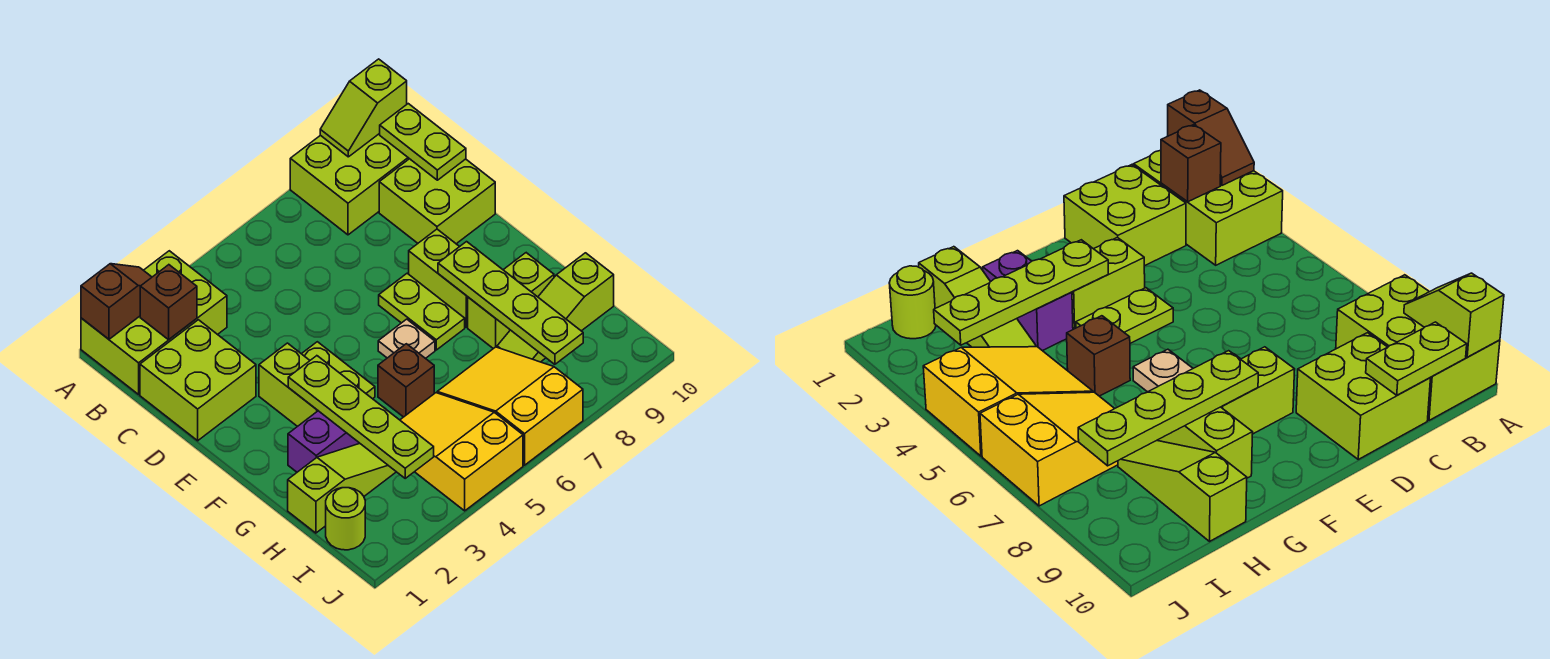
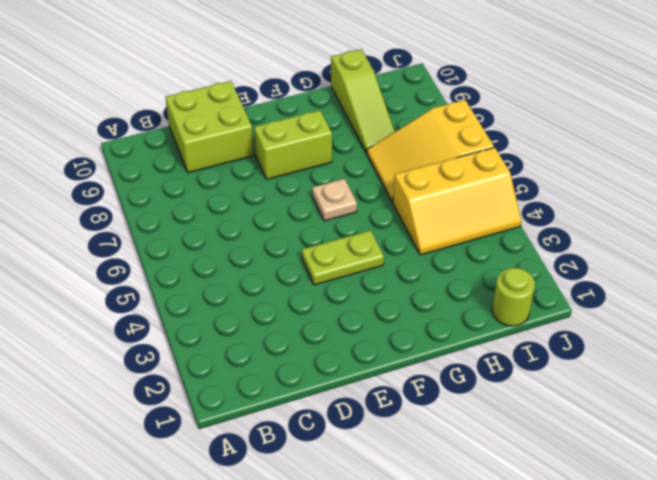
yellow slope H4:J5 level 1 top 5 -> yellow slope H4:J5 level 1 top J
none -> lime brick A1:B3 level 1
none -> lime brick A8:B10 level 1
none -> lime brick C1:D2 level 1

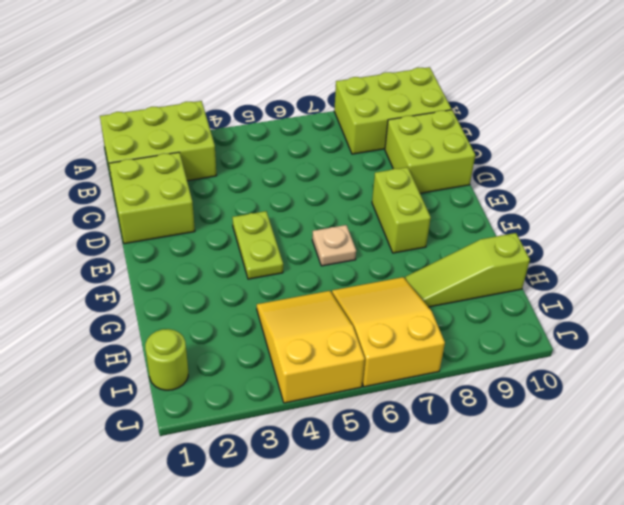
none -> lime brick E3:F3 level 1
none -> lime plate E7:F7 level 1
none -> purple brick G2:G3 level 1

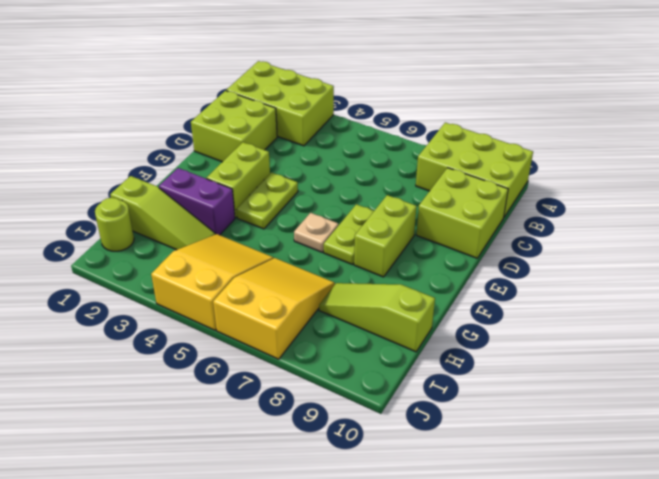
none -> brown brick G5 level 1
none -> lime brick G8:G9 level 1
none -> brown slope A1:A2 level 2 top 1

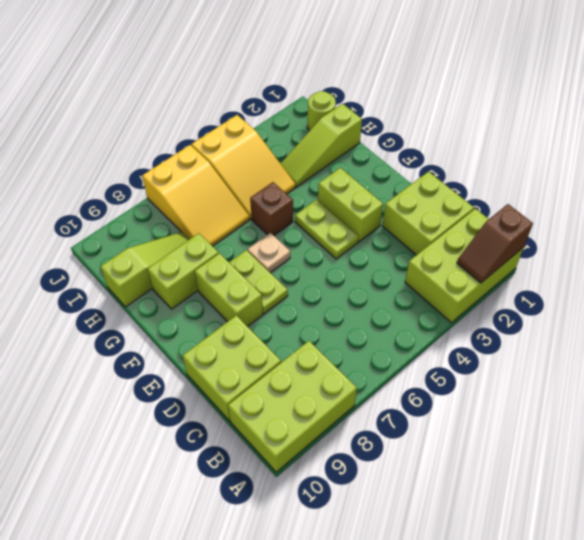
none -> purple brick G2:G3 level 1
none -> lime slope A9:A10 level 2 top 10
none -> brown brick B2 level 2

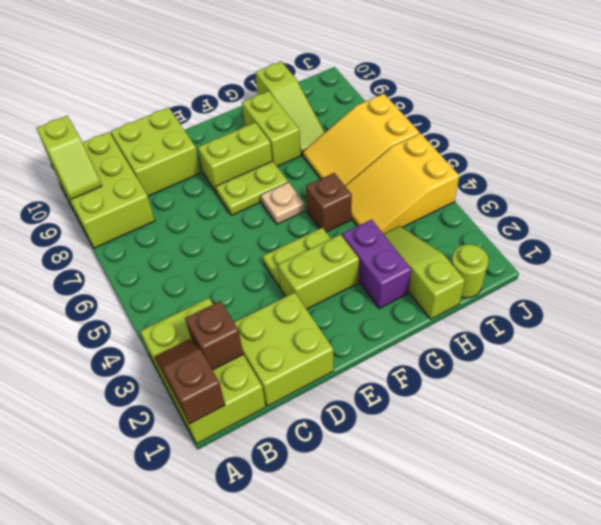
none -> lime plate B10:C10 level 2
none -> lime plate F3:I3 level 2
none -> lime plate F8:I8 level 2

